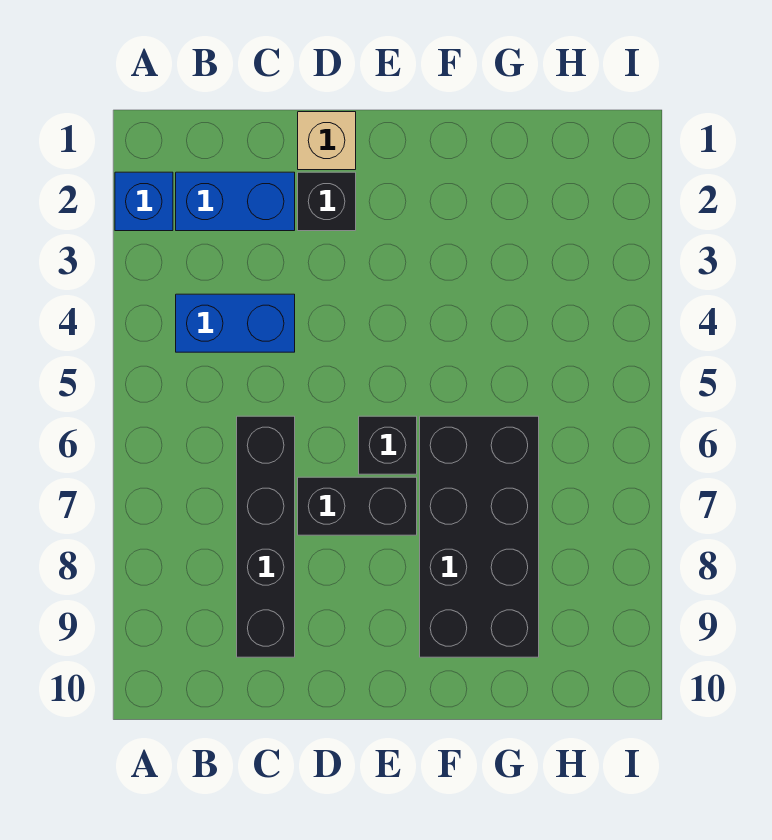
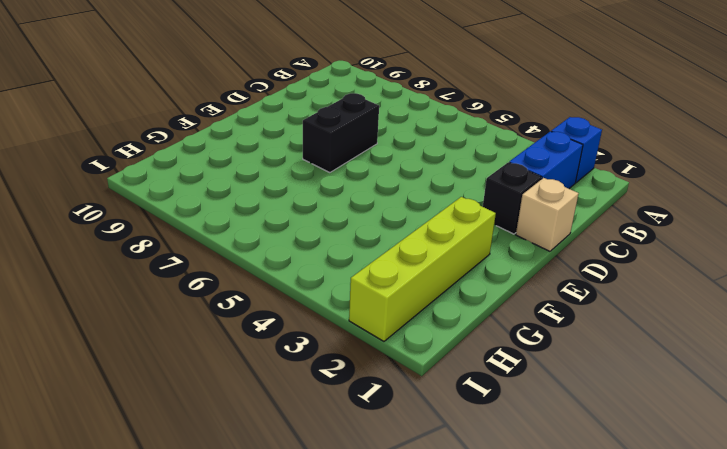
lime brick F2:I2 level 1 -> none
none -> blue brick B4:C4 level 1
none -> black brick C6:C9 level 1

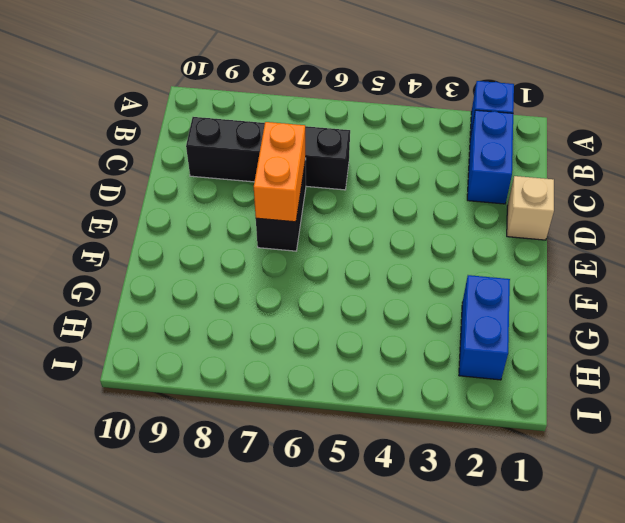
orange brick D7:E7 level 2 -> none
blue brick G2:H2 level 1 -> blue brick B4:C4 level 1
none -> black brick D2 level 1
none -> black brick E6 level 1

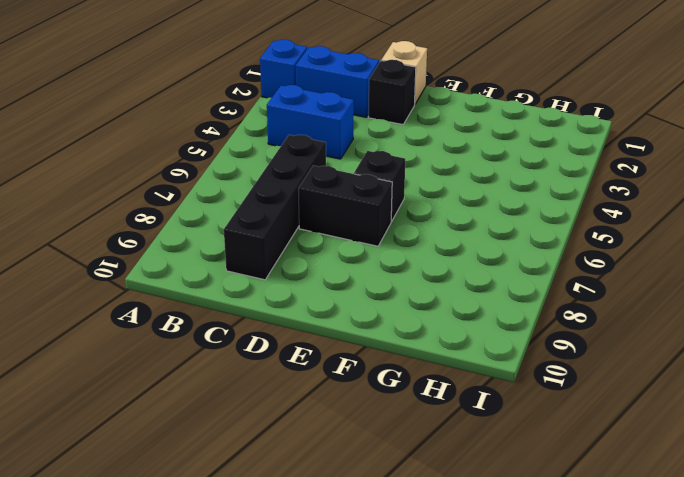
none -> black brick F6:G9 level 1

